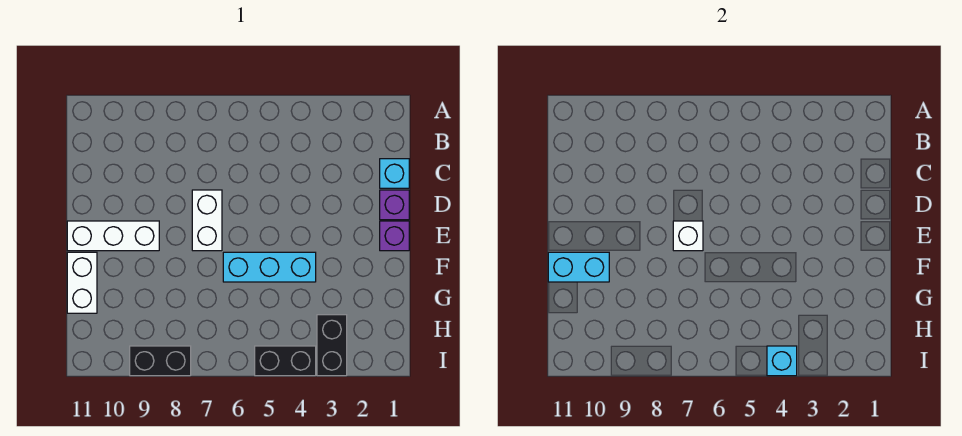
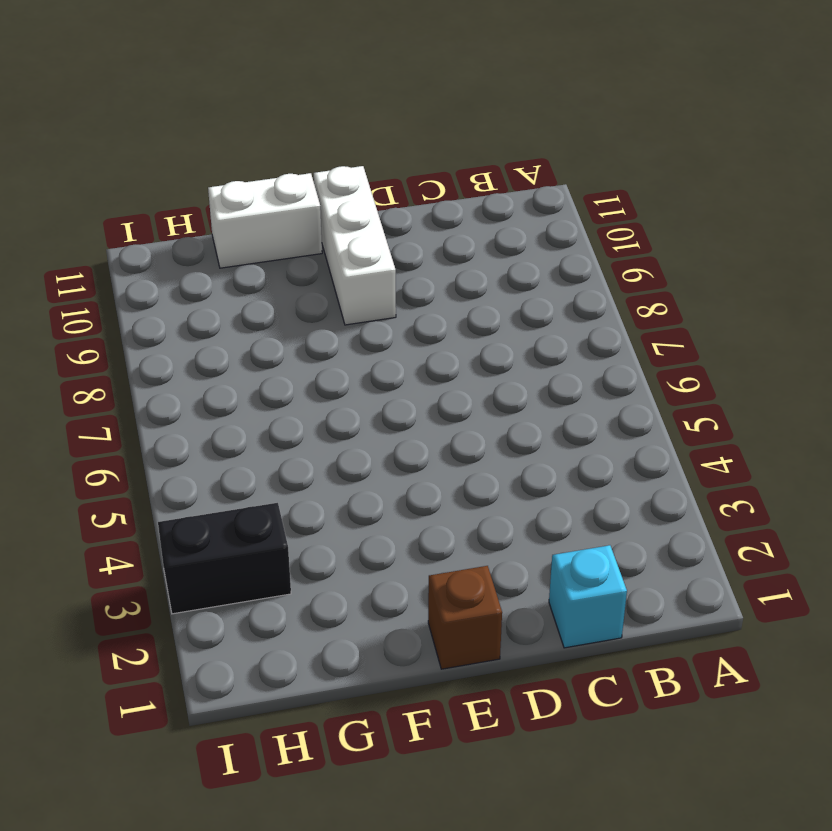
brown brick E1 level 1 -> purple brick E1 level 1
none -> purple brick D1 level 1
none -> white brick D7:E7 level 1
none -> cyan brick F4:F6 level 1

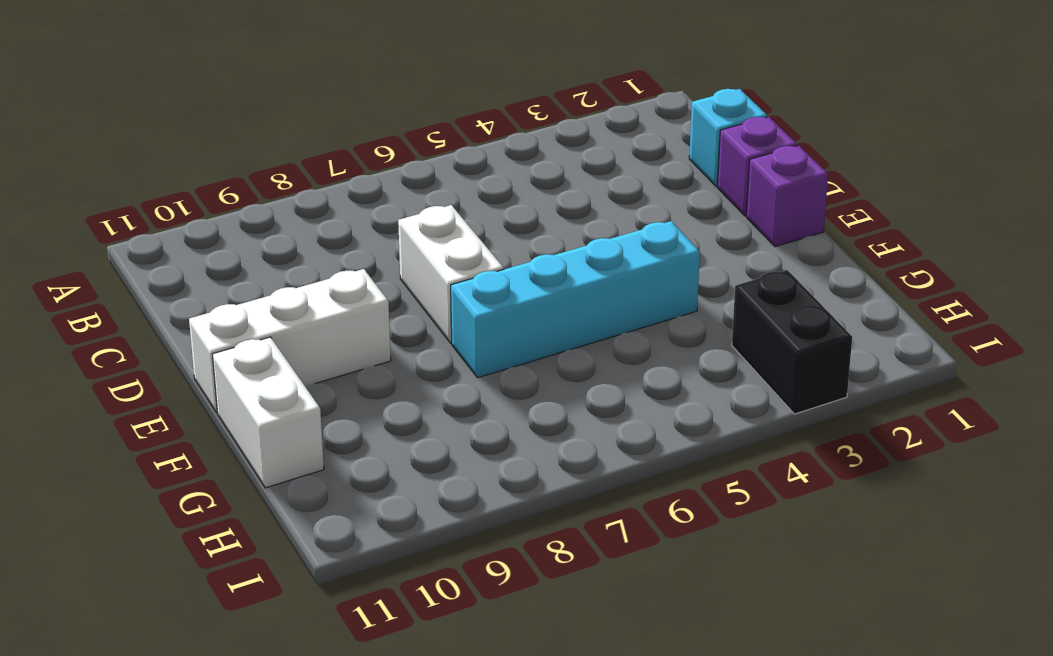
cyan brick F4:F7 level 1 -> cyan brick F4:F6 level 1
none -> black brick I4:I5 level 1
none -> black brick I8:I9 level 1
none -> white brick E7 level 2

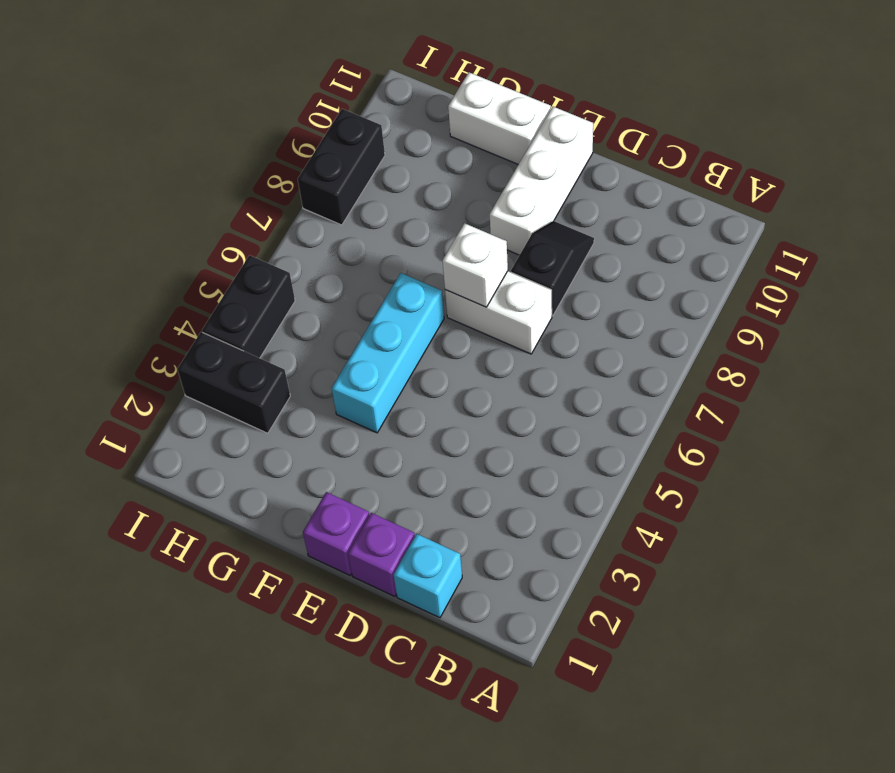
black slope D8:D9 level 1 top 8 -> none
none -> cyan brick F10:F11 level 2
none -> cyan brick I4 level 2

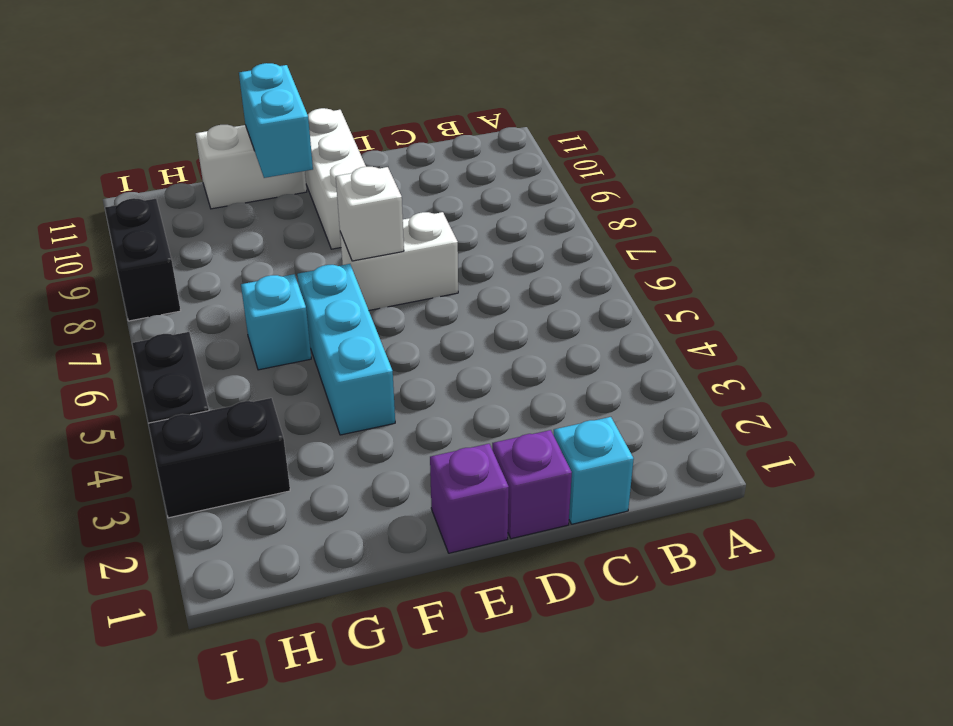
cyan brick G6 level 1 -> cyan brick I4 level 2

